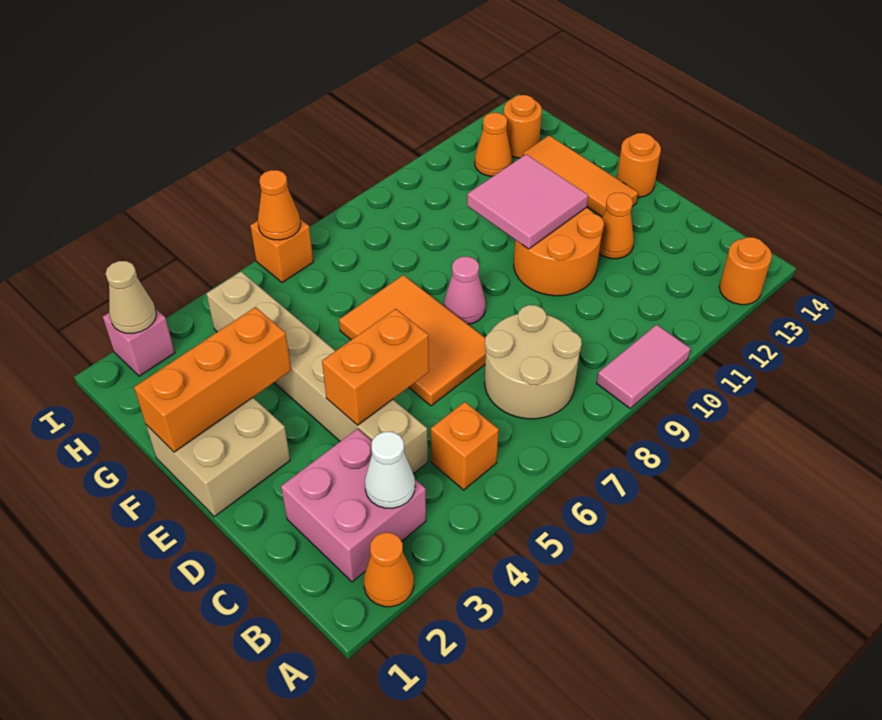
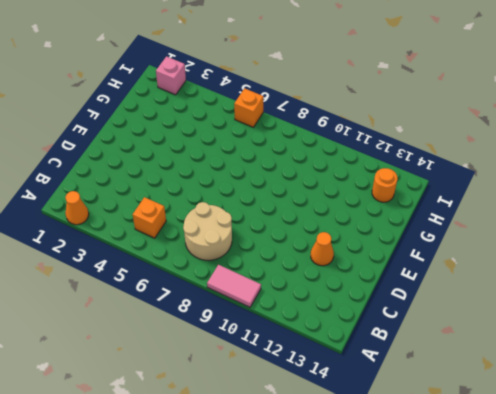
none -> orange round brick A13 level 1
none -> pink brick B2:C3 level 1
none -> tan brick C4:H4 level 1

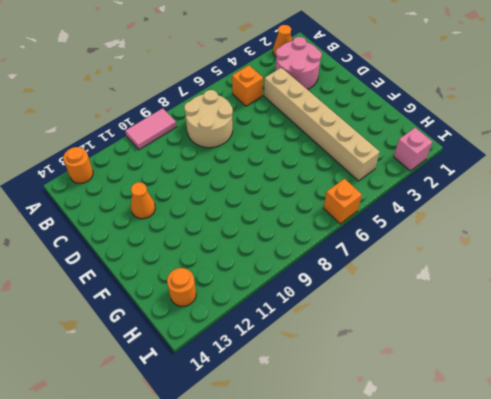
pink round brick B2:C3 level 1 -> pink brick B2:C3 level 1
none -> orange tile D6:F7 level 1
none -> orange round brick D10:E11 level 1
none -> tan brick E1:F2 level 1

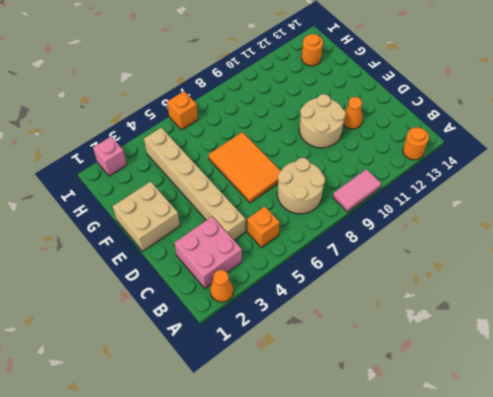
tan round brick D10:E11 level 1 -> orange round brick D10:E11 level 1
none -> pink cone E8 level 1
none -> orange tile E13:G13 level 1
none -> orange round brick E14 level 1

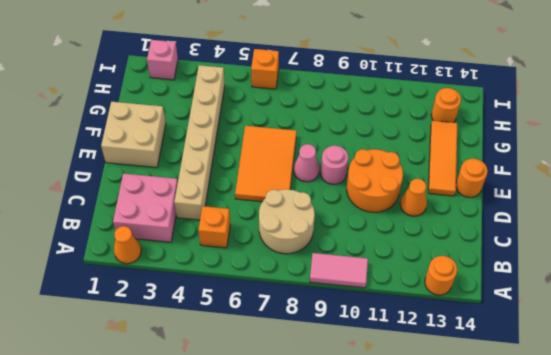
pink round brick E9 level 1 -> none
none -> orange cone H12 level 1
none -> white cone B3 level 2
none -> orange brick D4:D5 level 2

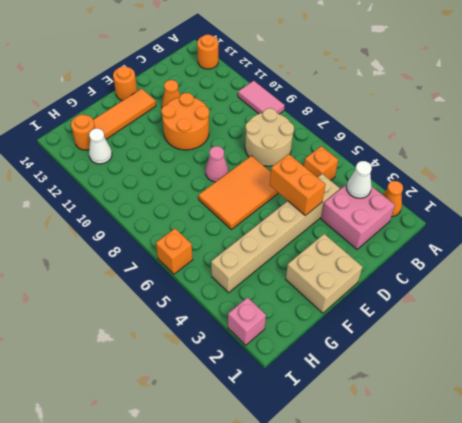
white cone H12 level 1 -> orange cone H12 level 1
none -> pink tile E10:F11 level 2
none -> orange brick F1:F3 level 2
none -> tan cone I2 level 2

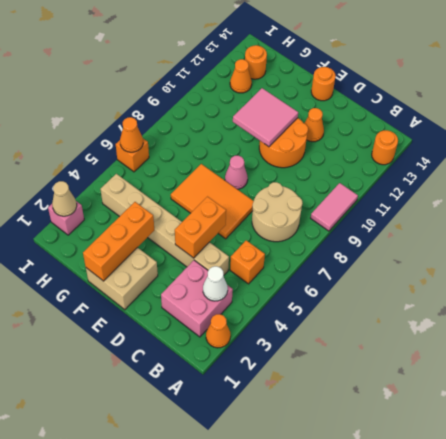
none -> orange tile E13:G13 level 1

